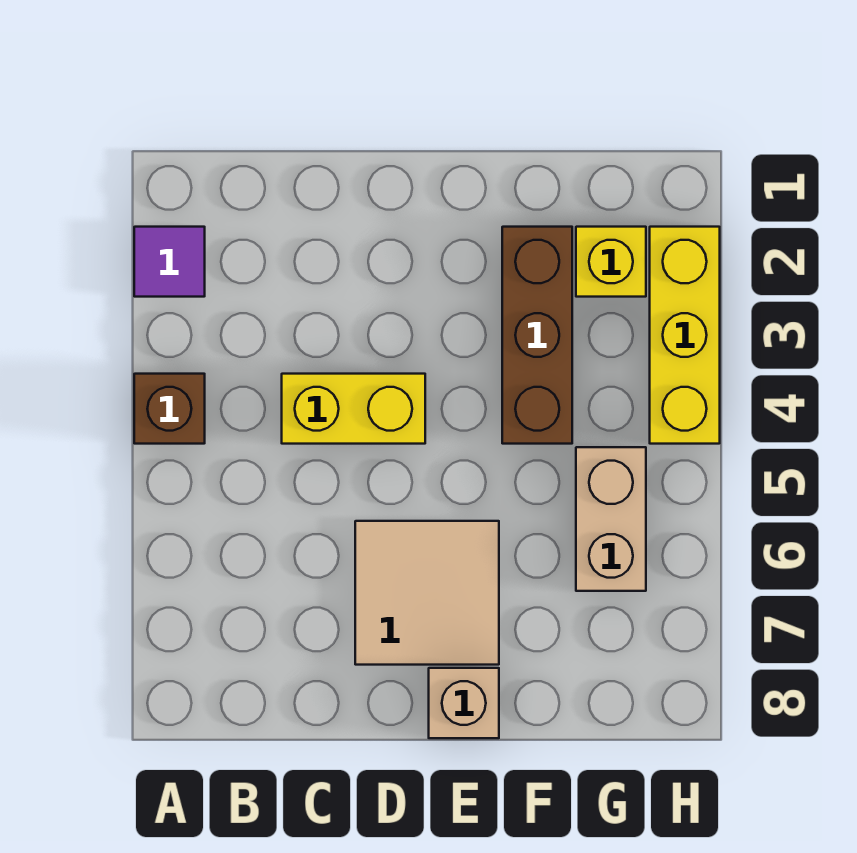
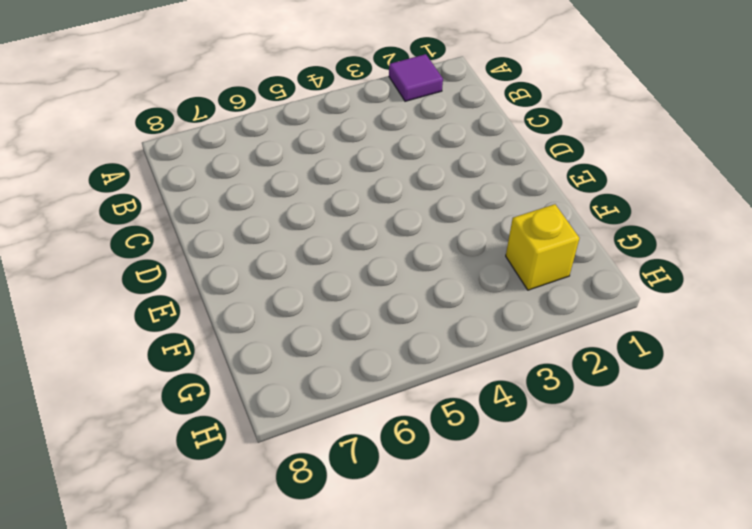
none -> brown brick A4 level 1
none -> yellow brick C4:D4 level 1

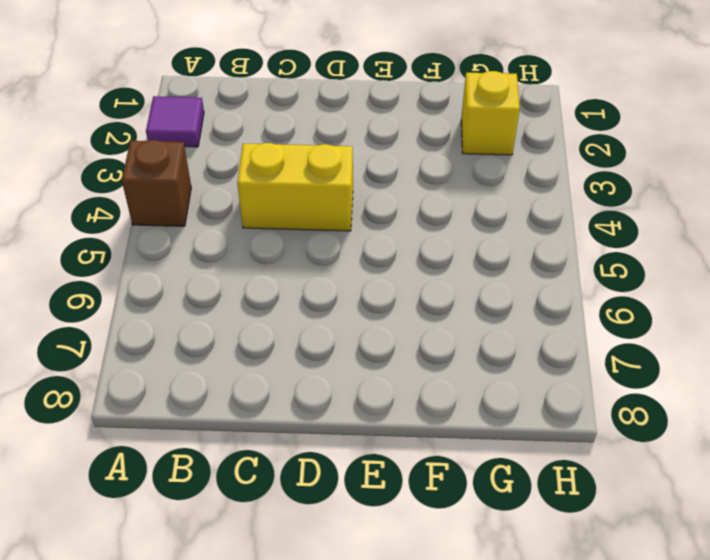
none -> tan tile D6:E7 level 1
none -> tan brick E8 level 1

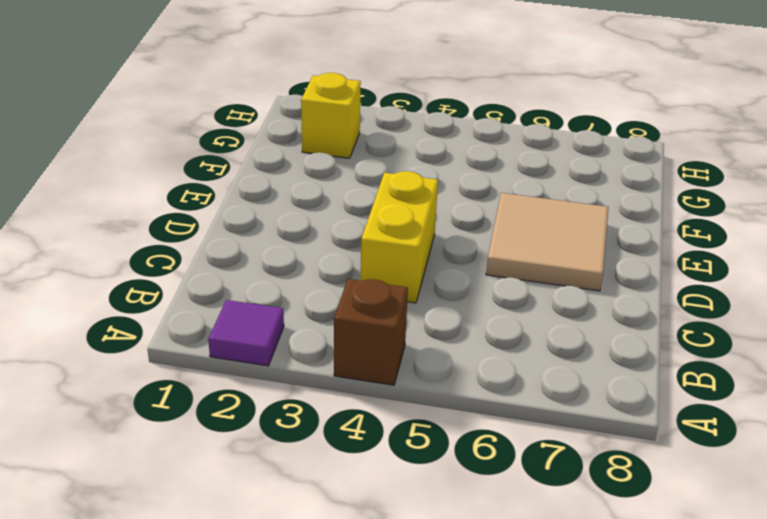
none -> tan brick E8 level 1
none -> brown brick F2:F4 level 1

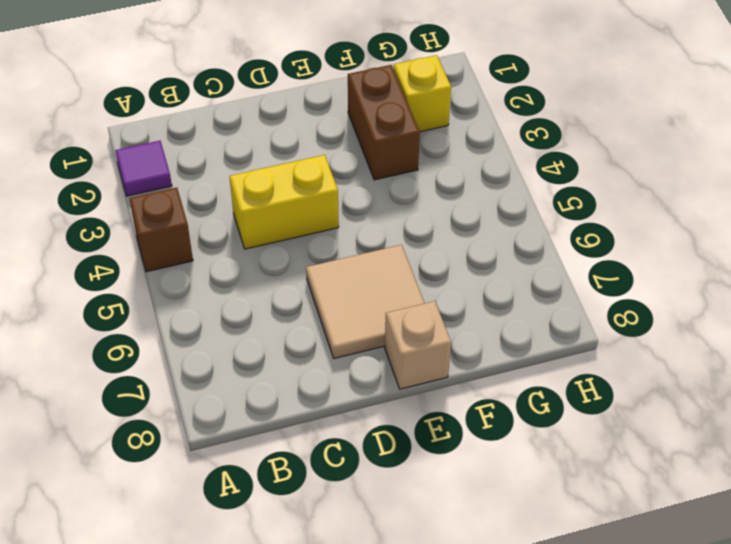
brown brick F2:F3 level 1 -> brown brick F2:F4 level 1
none -> tan brick G5:G6 level 1
none -> yellow brick H2:H4 level 1

